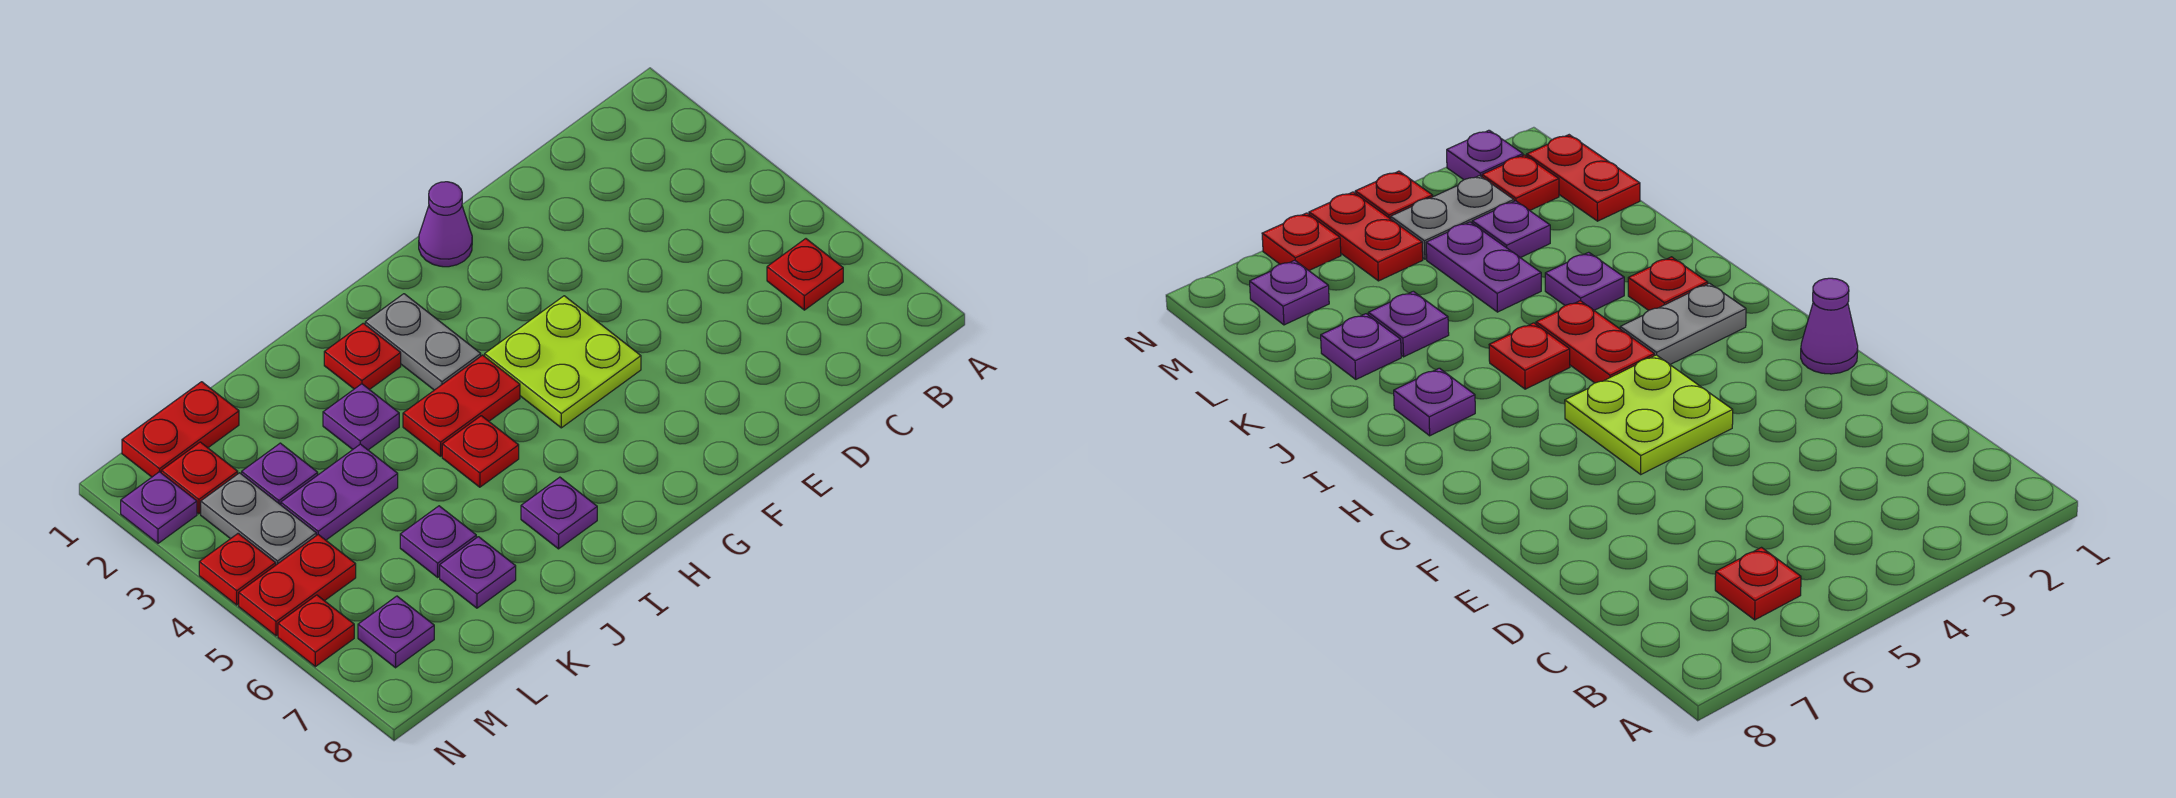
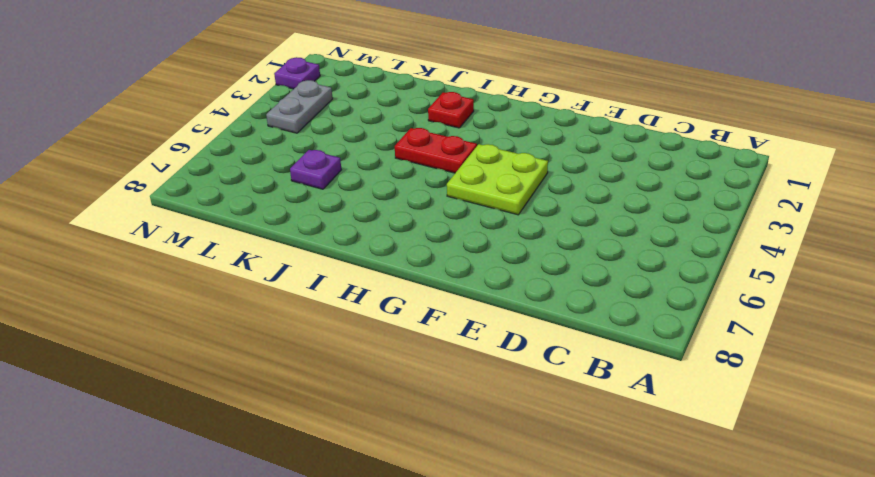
none -> red plate B6 level 1
none -> purple cone F1 level 1
none -> grey plate H2:H3 level 1

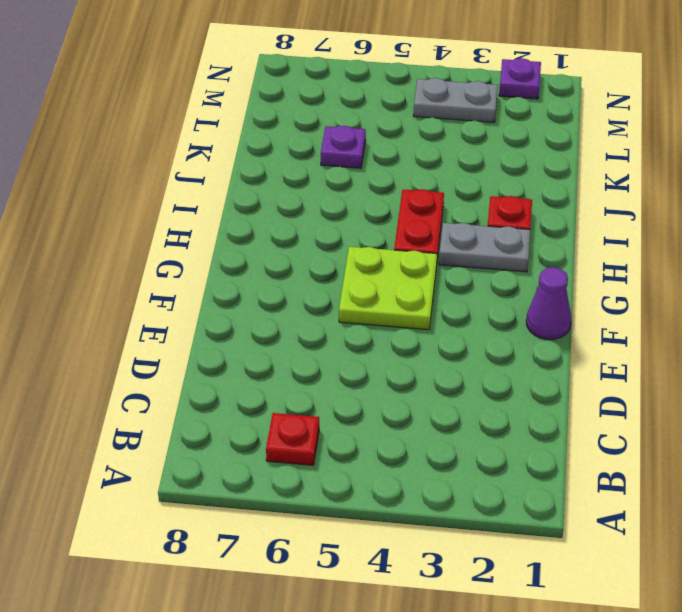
none -> red plate I5 level 1
none -> purple plate I7 level 1
none -> purple plate J3 level 1

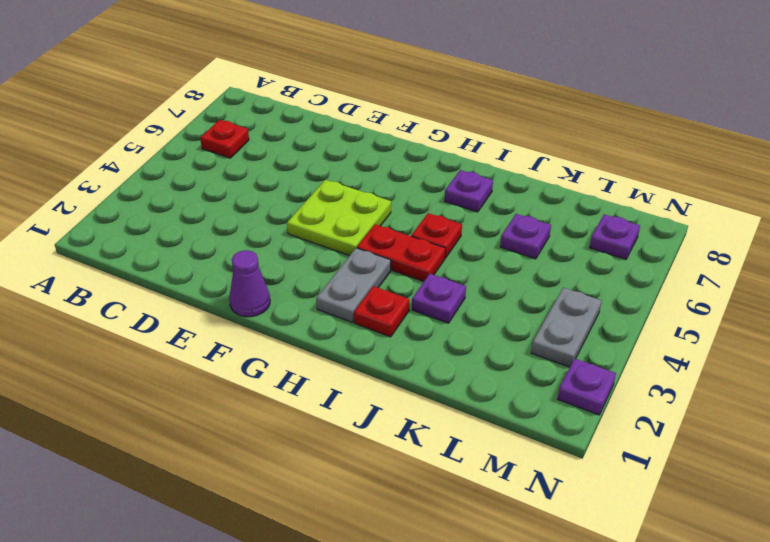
none -> purple plate K4:L4 level 1
none -> purple plate K7 level 1
none -> red plate L1:M1 level 1

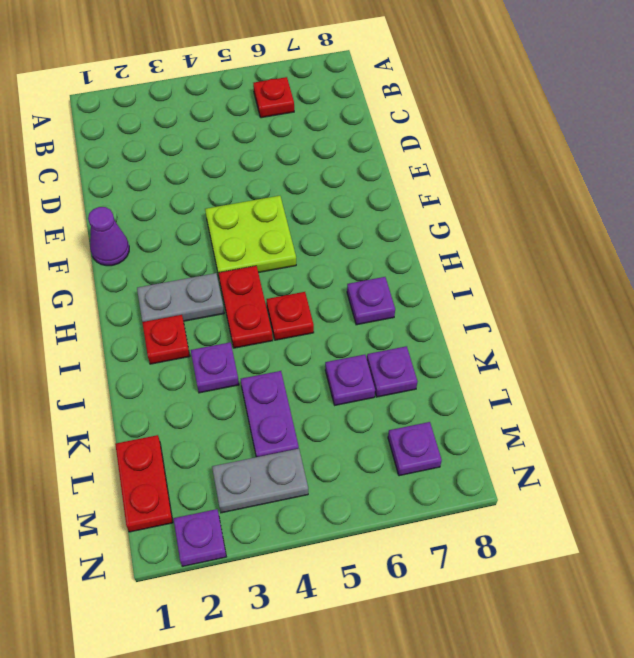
none -> purple plate L3 level 1
none -> red plate M2 level 1
none -> red plate M5:N5 level 1

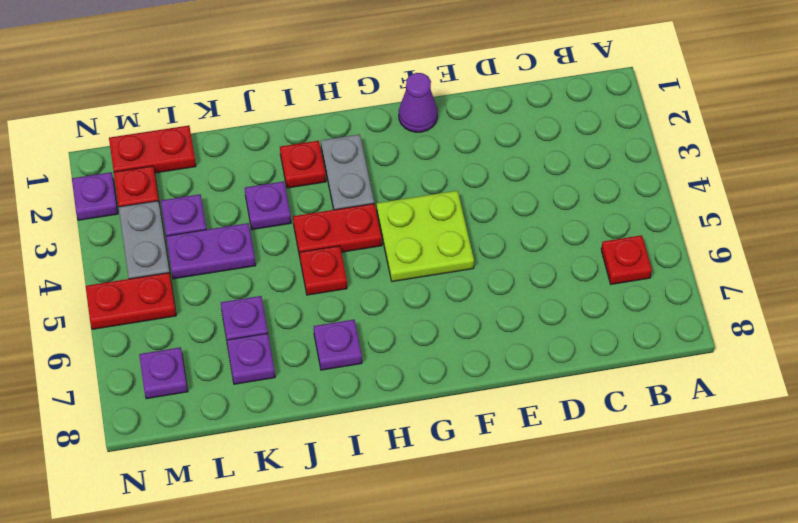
none -> red plate N4 level 1
none -> red plate N6 level 1

